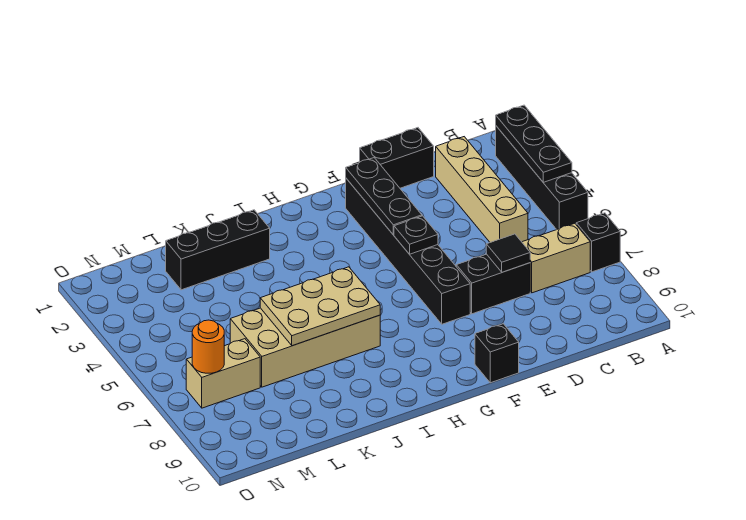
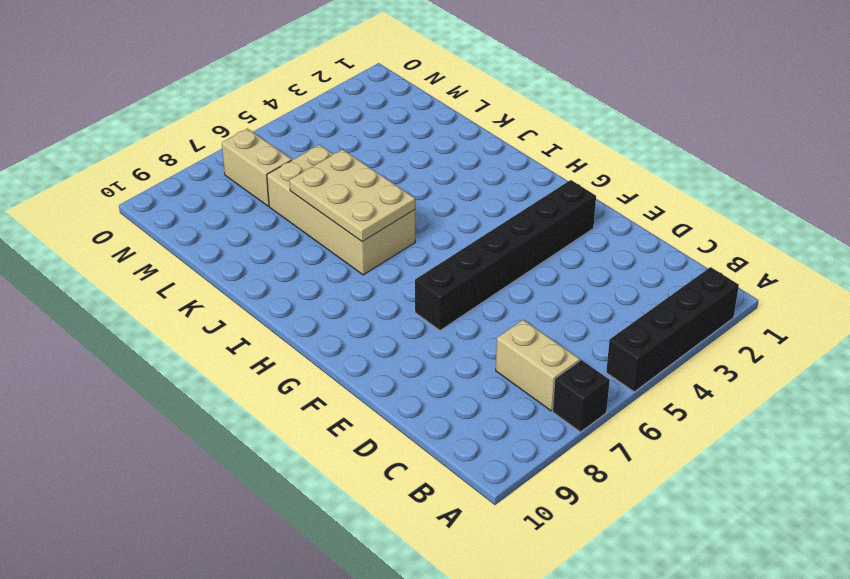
none -> tan brick C2:C5 level 1
none -> black brick D1:E1 level 1
none -> black brick D7:E7 level 1

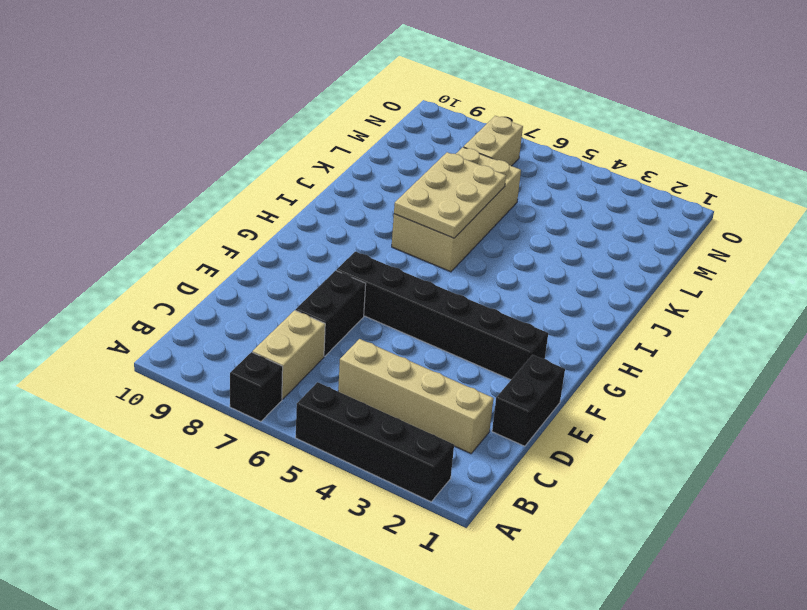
none -> black brick F10 level 1
none -> black brick J2:L2 level 1
none -> black plate A2:A4 level 2

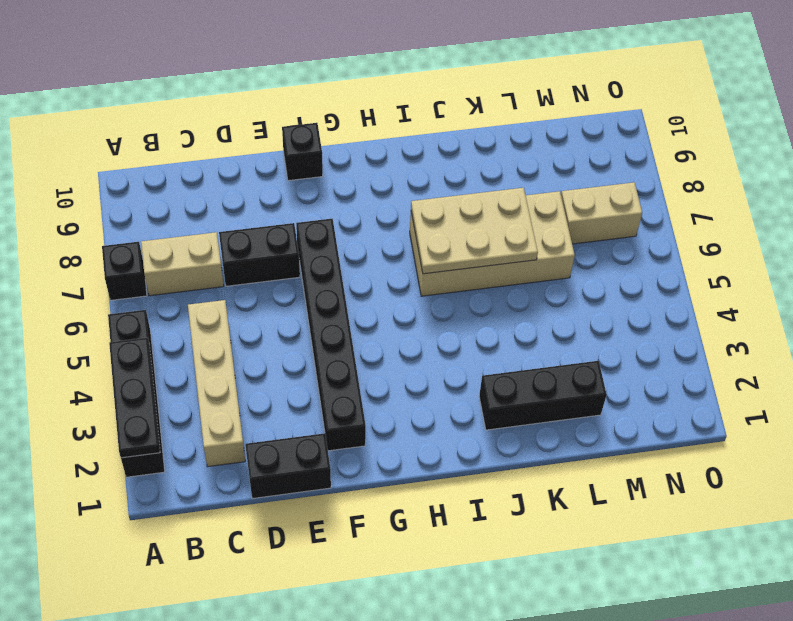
none -> black tile D7 level 2
none -> black plate F2:F4 level 2
none -> black plate F5 level 2

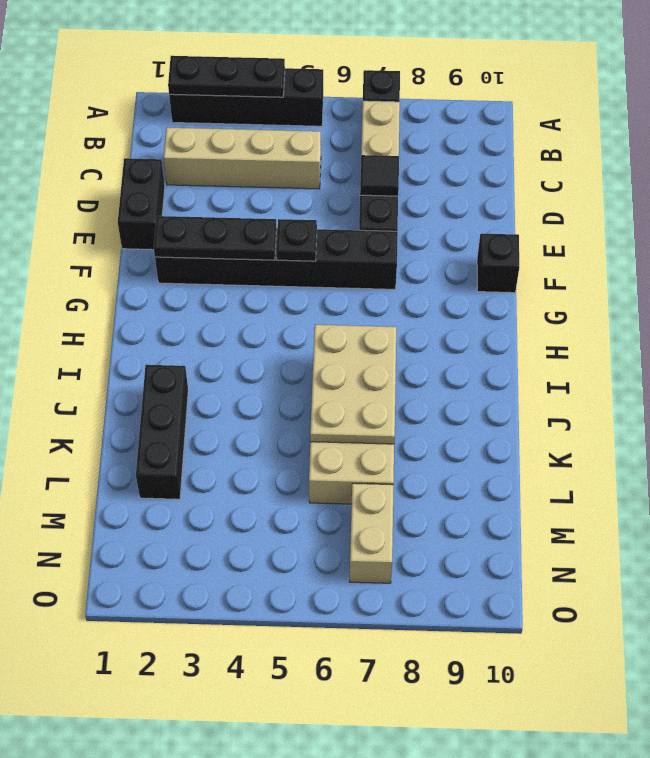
none -> orange round brick N7 level 2

